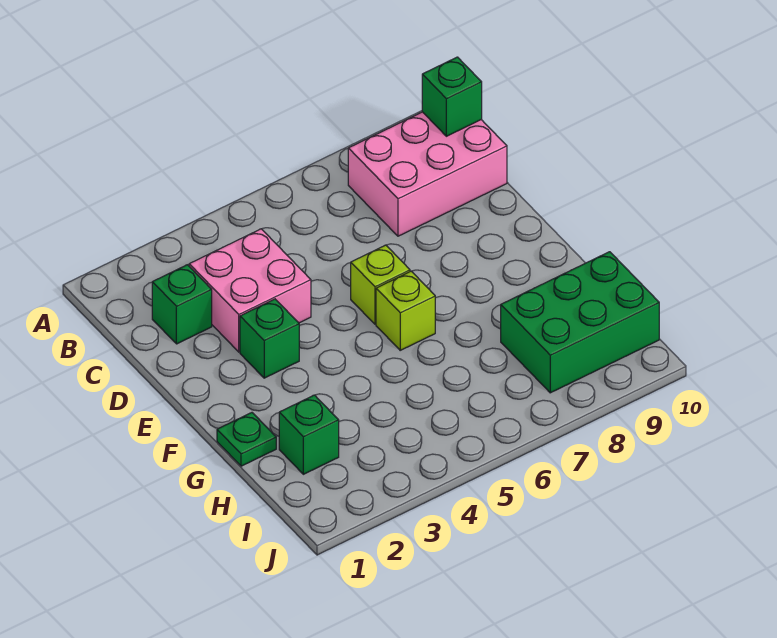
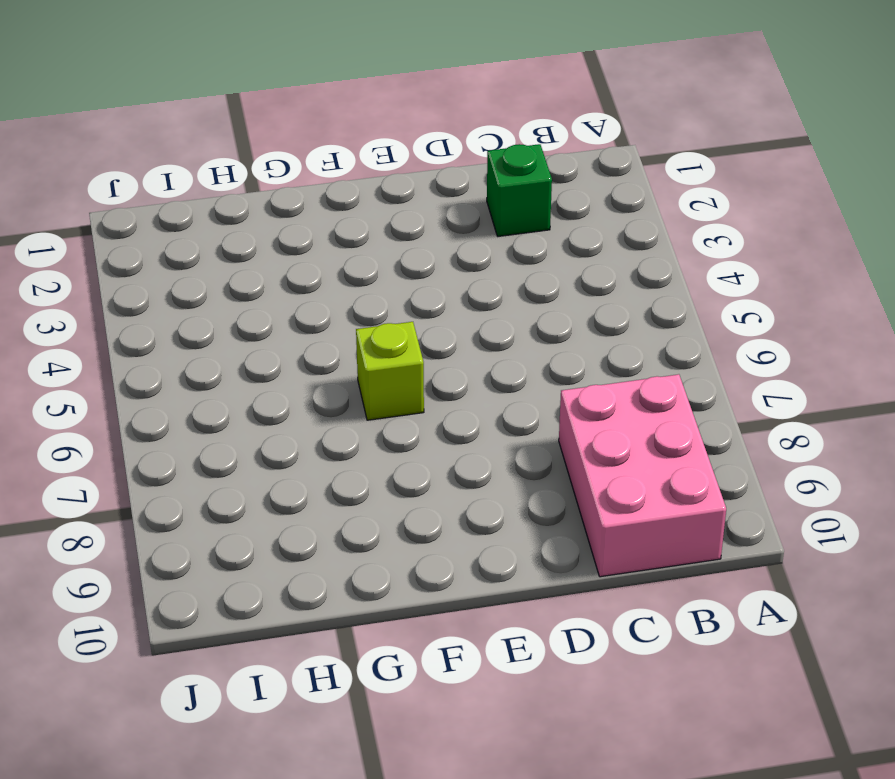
none -> pink brick C3:D4 level 1
none -> green brick E3 level 1

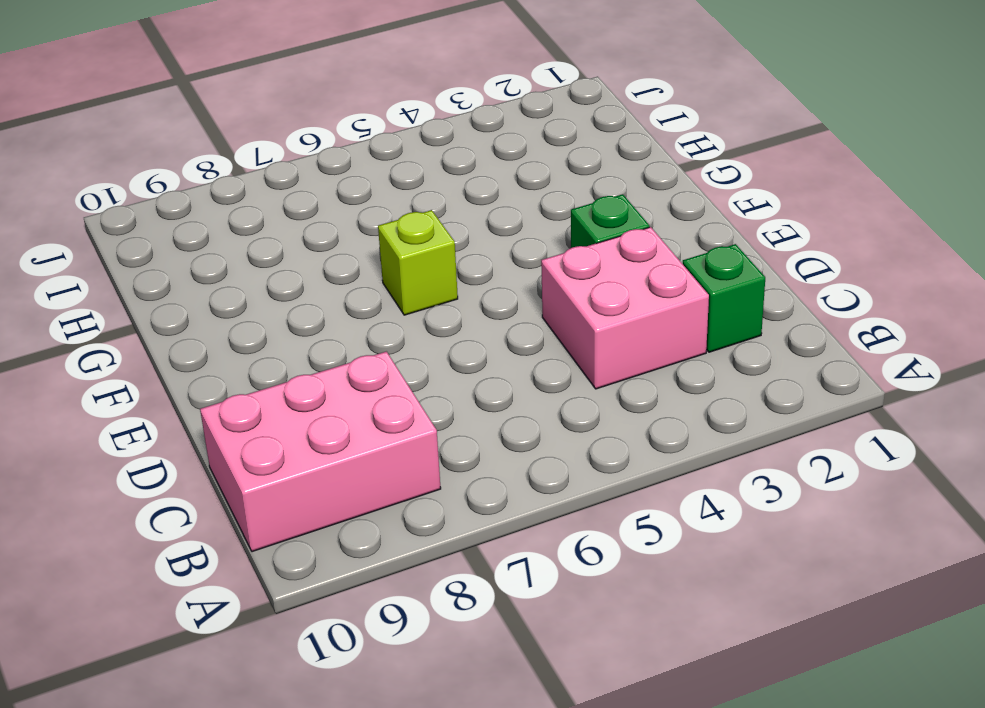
none -> lime brick E6 level 1
none -> green plate G1 level 1

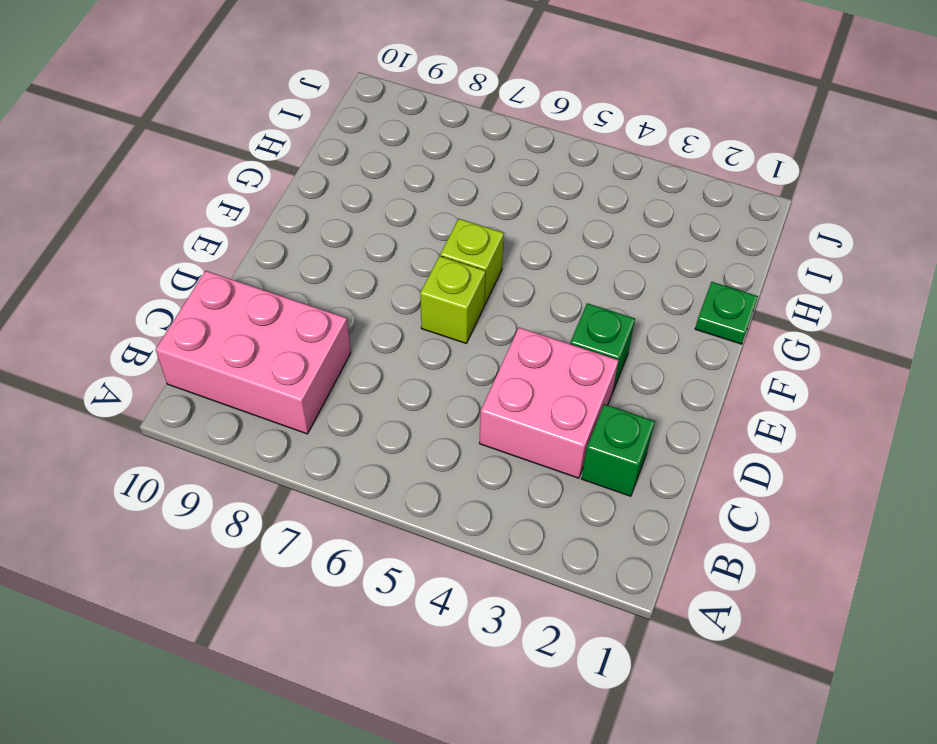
none -> green brick H2 level 1
none -> green brick H8:I10 level 1

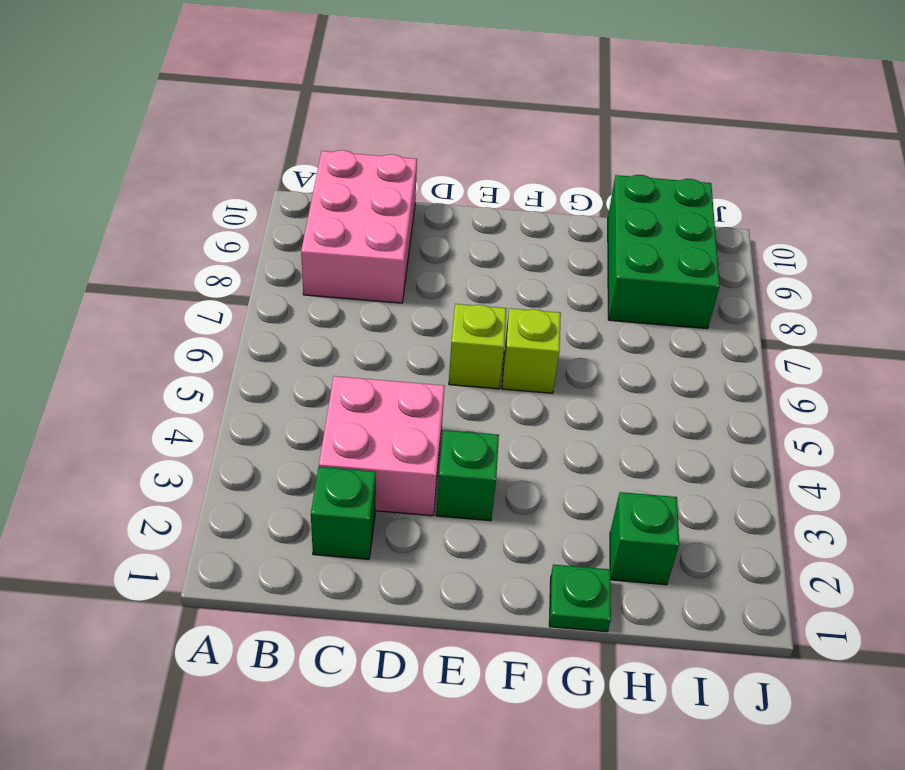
none -> green brick B10 level 2

